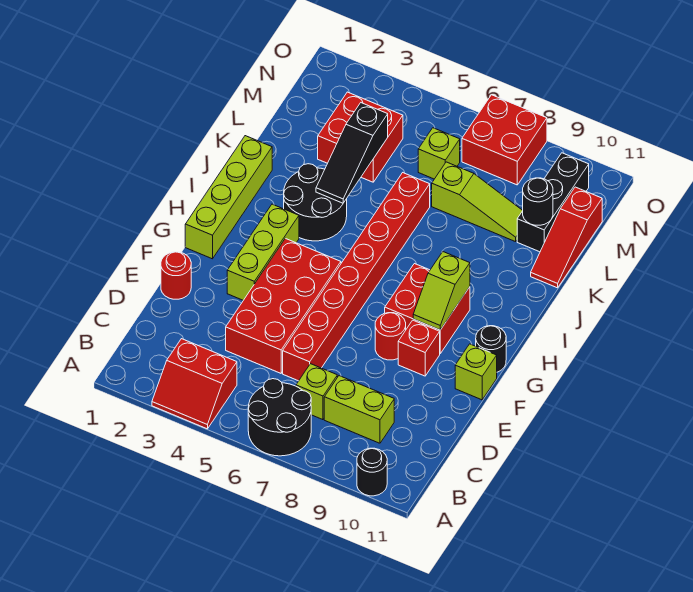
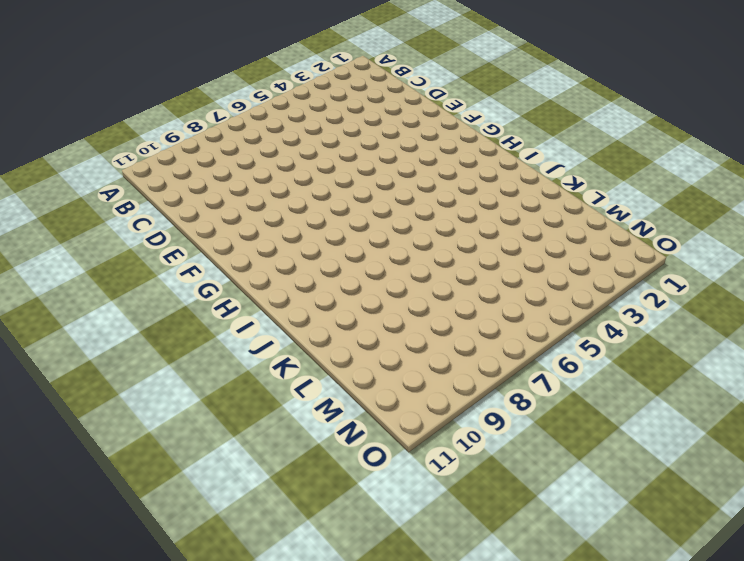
none -> red slope A3:B4 level 1 top B
none -> black round brick A6:B7 level 1
none -> black round brick A10 level 1

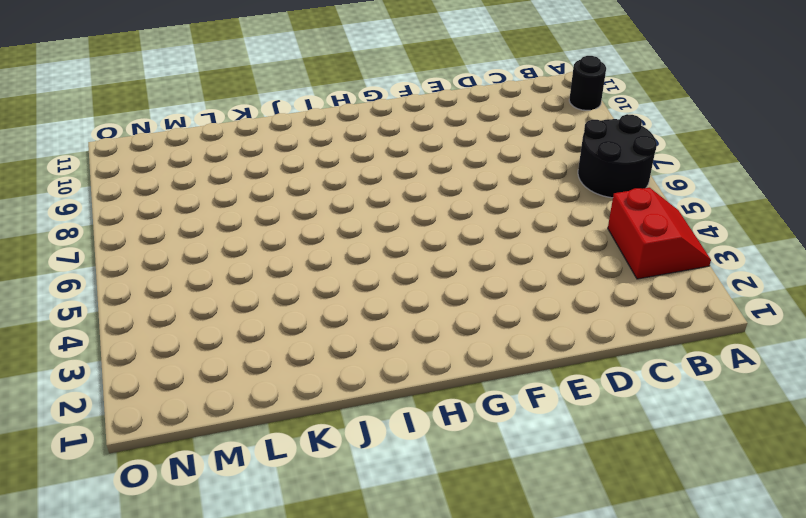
none -> lime brick C7 level 1
none -> lime brick C8:C9 level 1
none -> red brick D4:G5 level 1

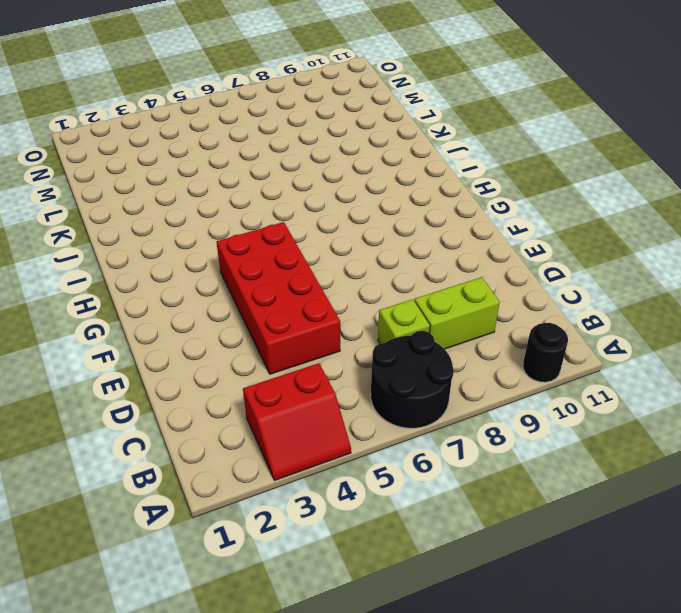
none -> red brick D6:K6 level 1
none -> red round brick E1 level 1
none -> lime brick F3:H3 level 1

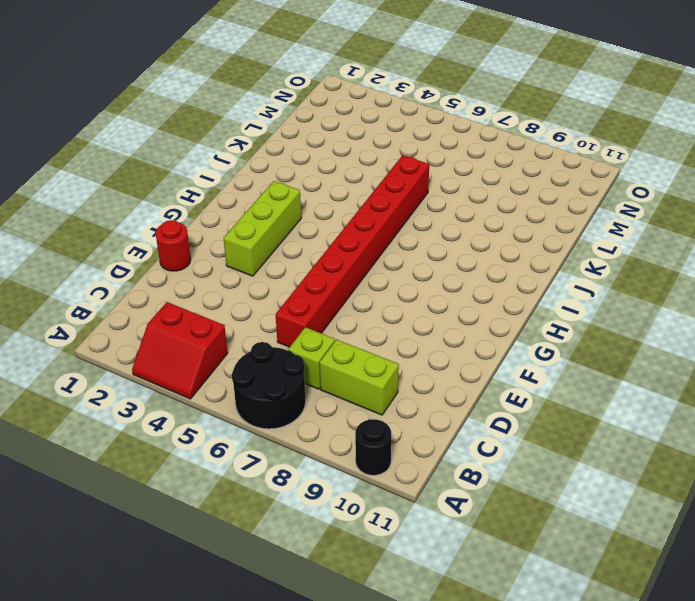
none -> red brick D4:G5 level 1
none -> red round brick F8 level 1
none -> red brick F9 level 1

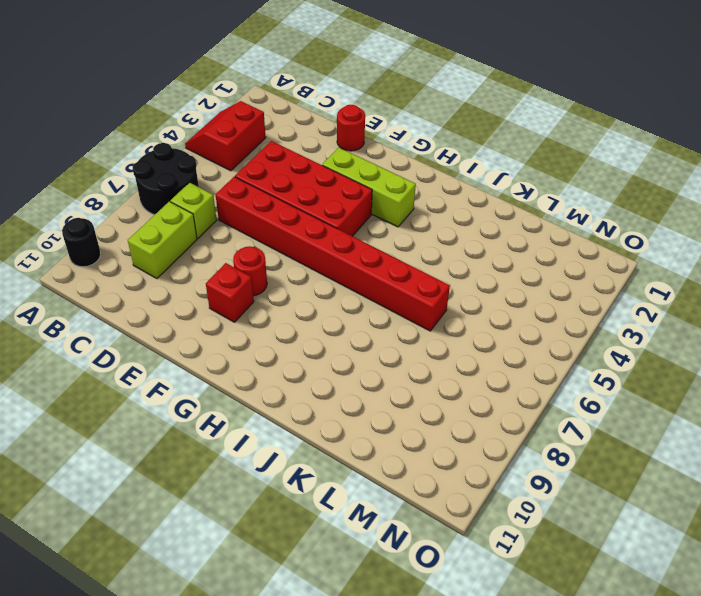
none -> lime brick F11 level 1
none -> lime brick G1:J1 level 1
none -> red brick G8:H9 level 1

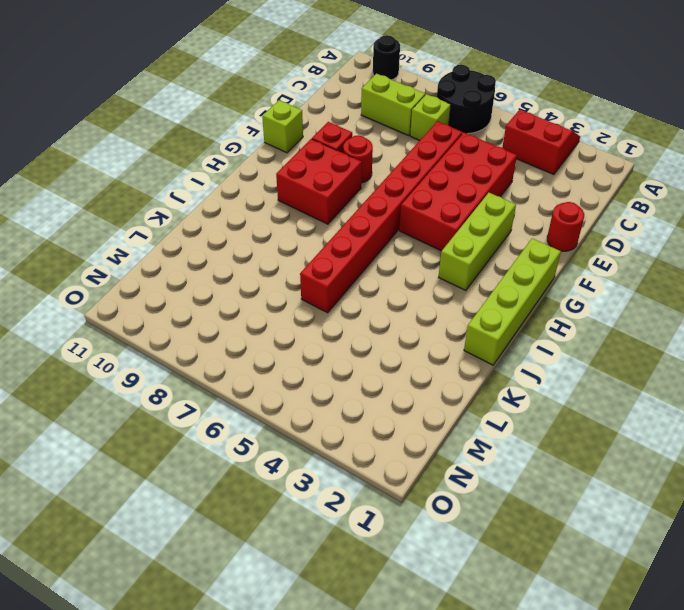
none -> black round brick G11 level 1
none -> black round brick I3:J4 level 1
none -> red slope K11:M11 level 1 top M

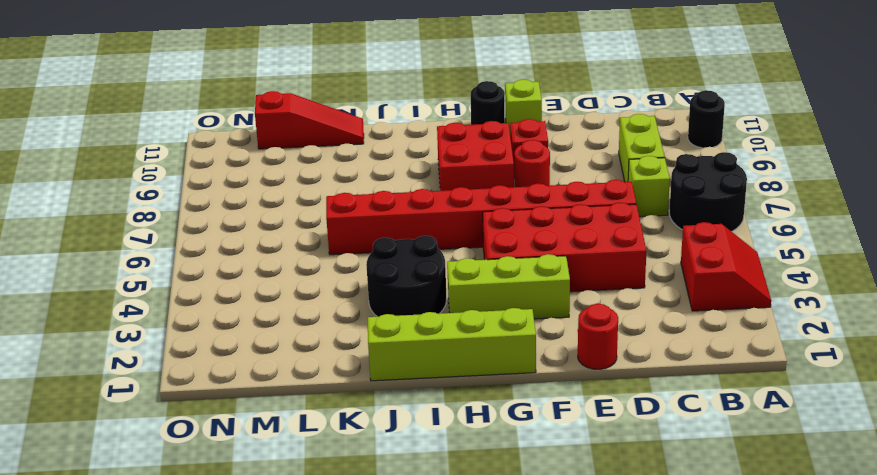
none -> red brick L3:M4 level 1
none -> lime slope L7:L9 level 1 top 7
none -> black brick L10:N10 level 1

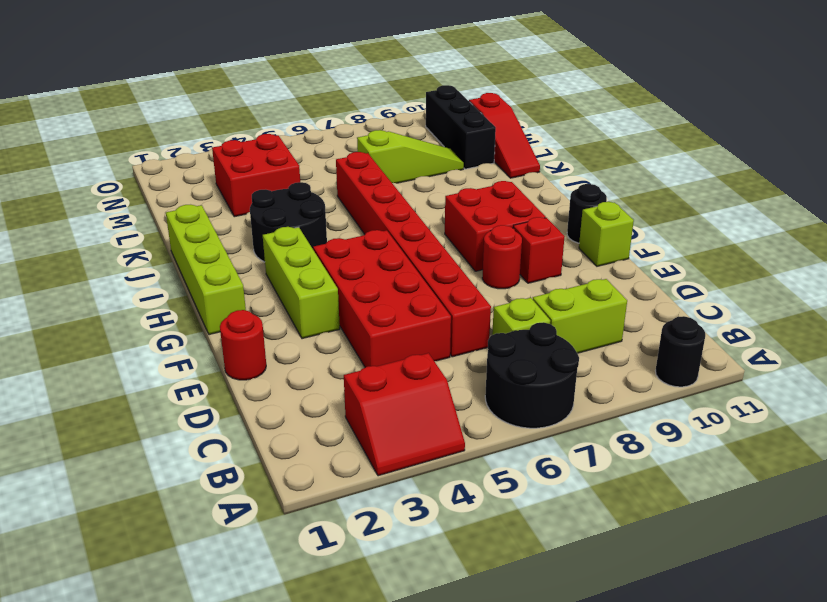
none -> lime brick M6 level 1
none -> red brick N7:O8 level 1
none -> lime slope G9:H9 level 2 top H

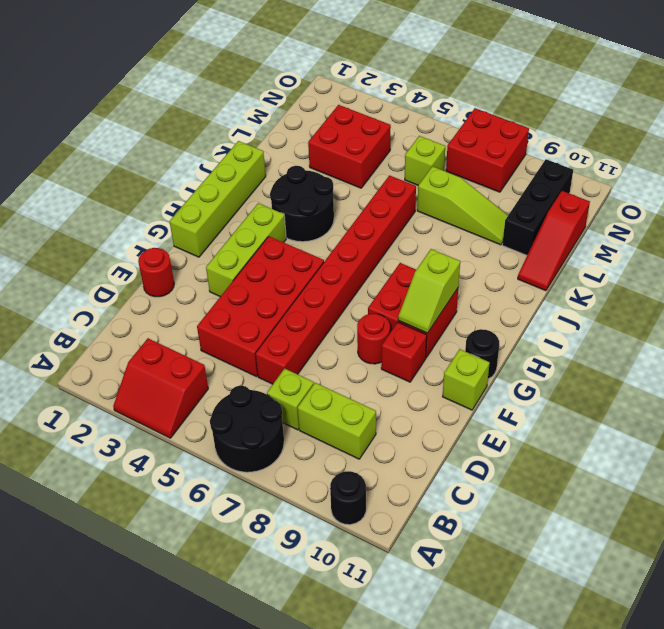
none -> black slope J4:L4 level 2 top L
none -> black round brick L10 level 2

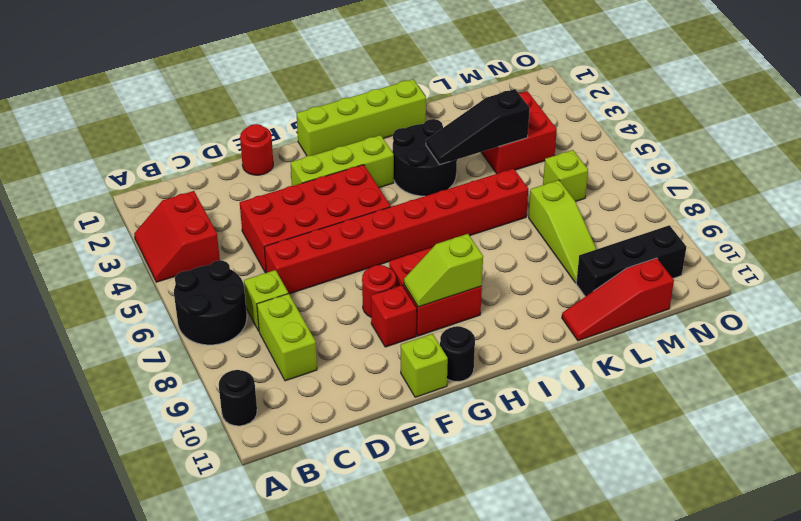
none -> red brick N7:O8 level 1
none -> black round brick L10 level 2

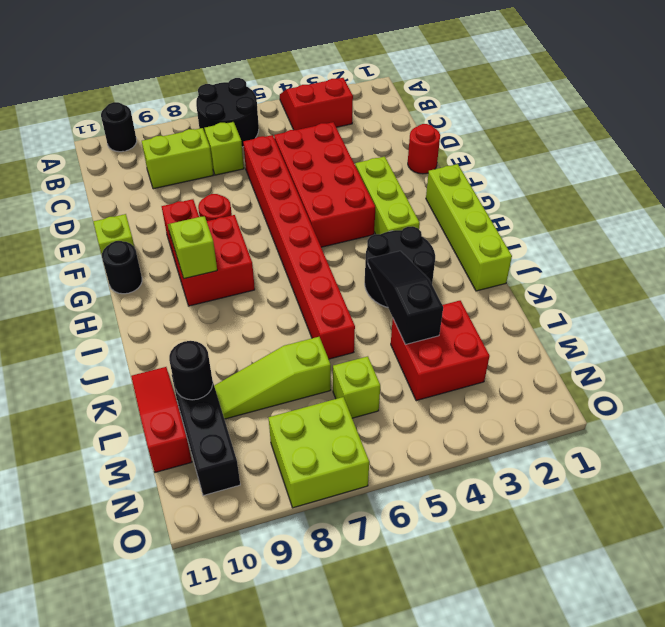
lime brick N7:O8 level 1 -> red brick N7:O8 level 1

